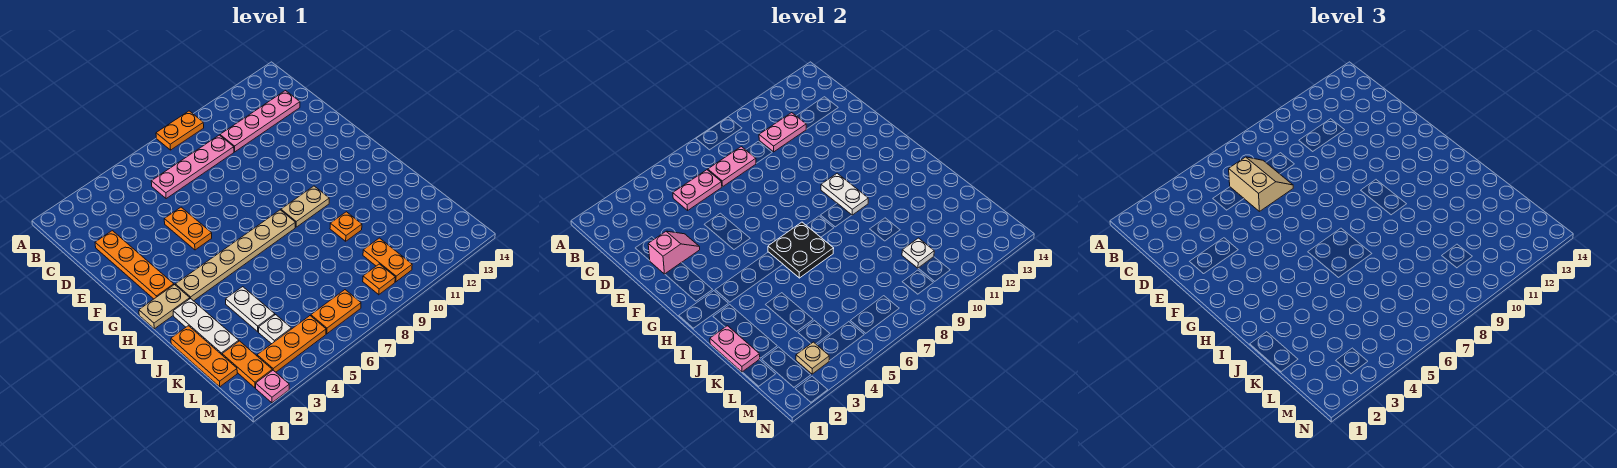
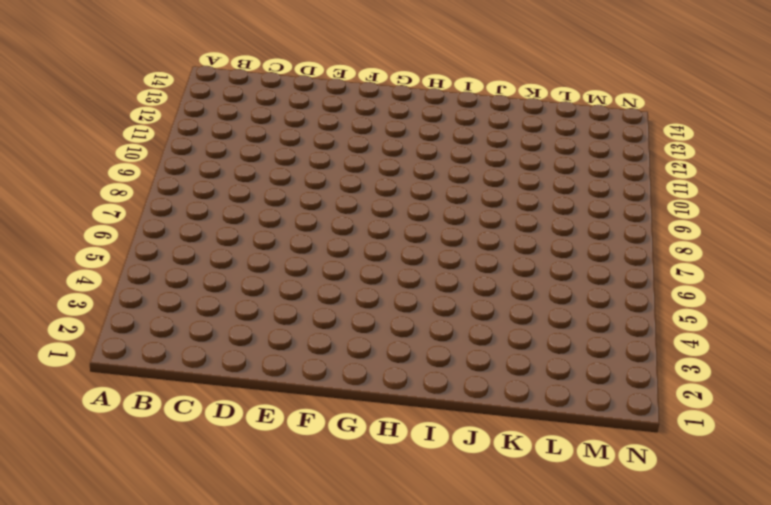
none -> orange plate A8:A9 level 1
none -> pink plate C6:C9 level 1
none -> pink plate C10:C13 level 1

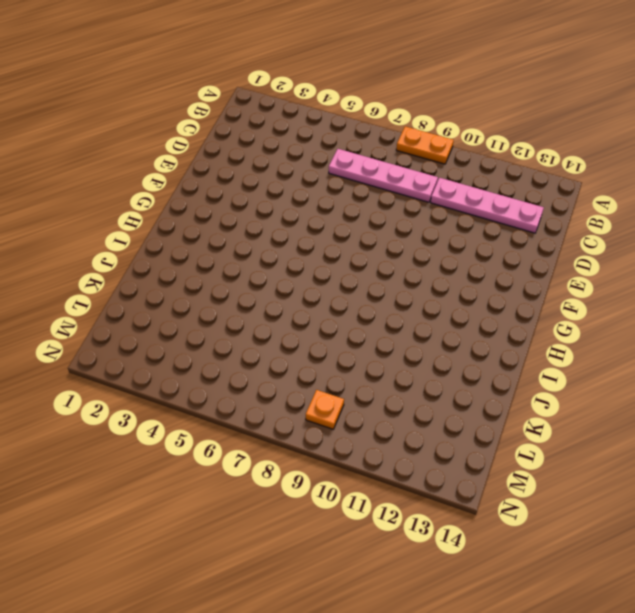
none -> orange plate D2:G2 level 1
none -> orange plate E5:F5 level 1
none -> tan plate H1:H2 level 1

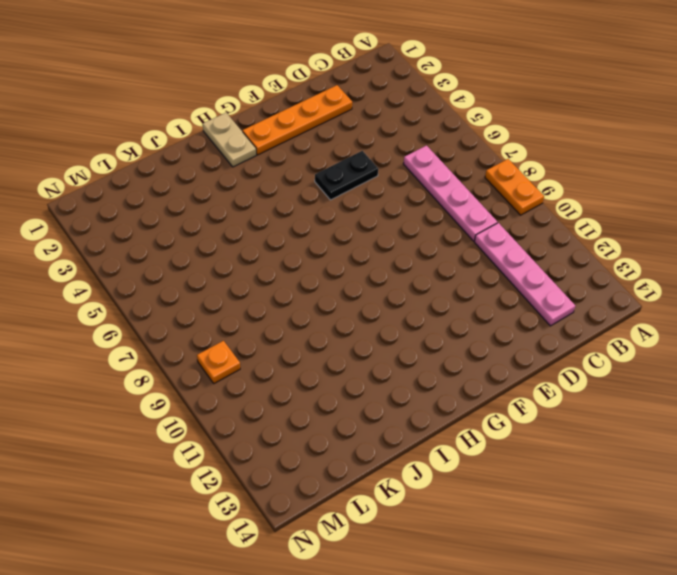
black plate E5:F5 level 1 -> orange plate E5:F5 level 1
none -> tan plate H3:H8 level 1
none -> tan plate H9:H10 level 1
none -> white plate I2:K2 level 1

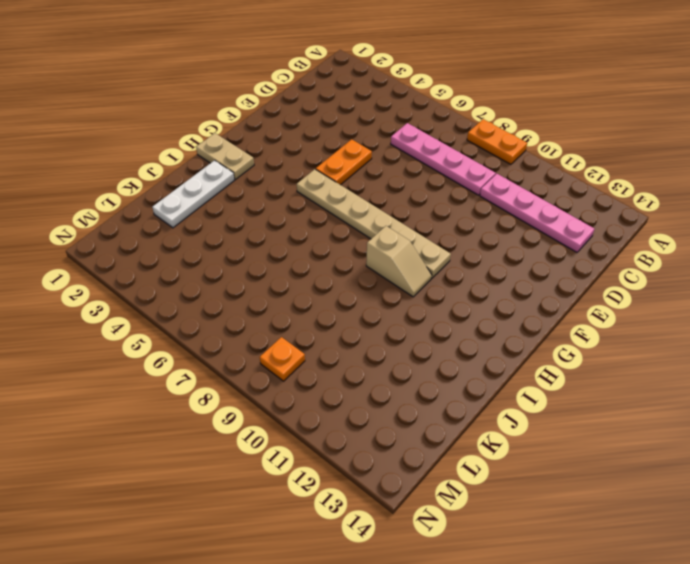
tan plate G5:G10 level 1 -> tan plate H3:H8 level 1
tan slope H9:H10 level 1 top 9 -> tan plate H9:H10 level 1
none -> orange plate D2:G2 level 1
none -> orange plate J1:L1 level 1
none -> white plate J4:K4 level 1

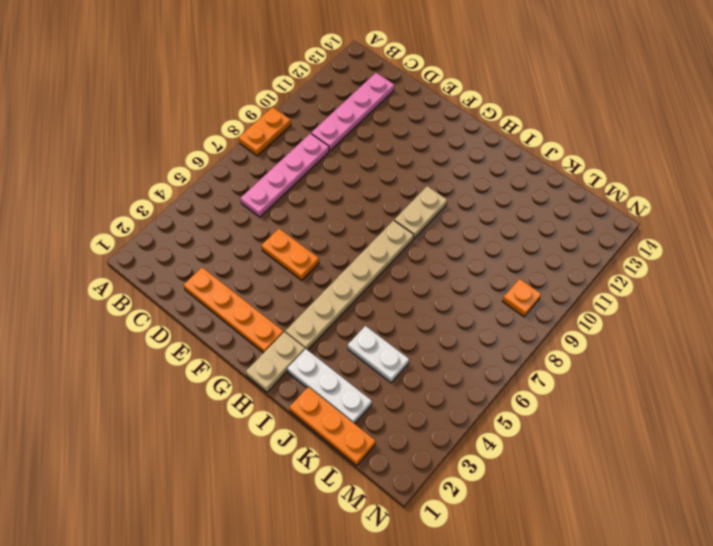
none -> orange plate J10 level 1
none -> orange plate L2:M2 level 1
none -> white plate L4 level 1

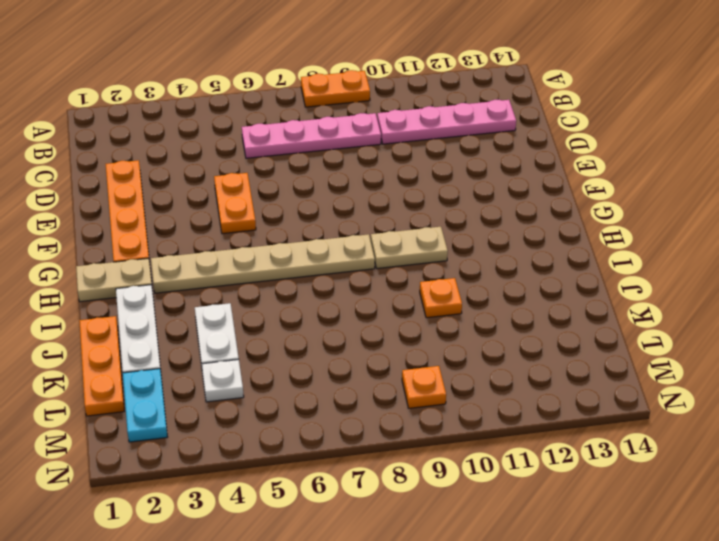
cyan plate L2:M2 level 1 -> orange plate L2:M2 level 1
none -> orange plate L10:M10 level 1
none -> orange plate M3:M5 level 1
none -> orange plate M6:M7 level 1

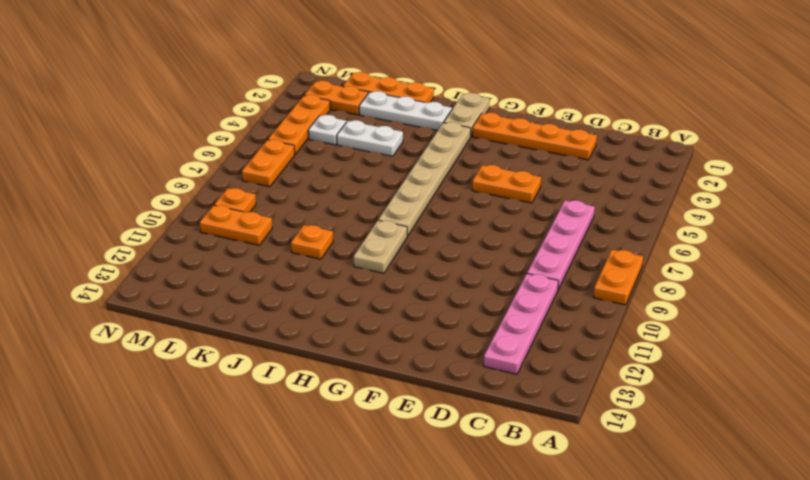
none -> pink plate N2 level 1
none -> pink plate C5:C6 level 2
none -> pink plate C7:C8 level 2

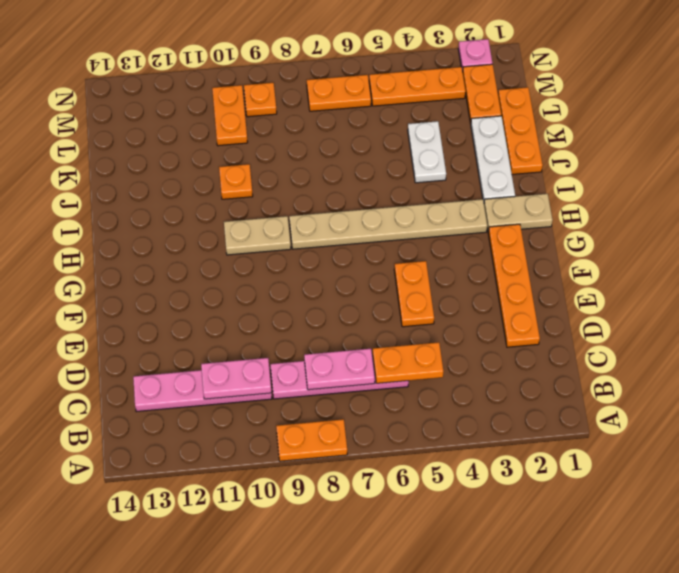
orange plate C5:C6 level 2 -> pink plate C5:C6 level 2
none -> white plate L4 level 1
none -> pink slope E2:E3 level 2 top 2
none -> white plate G10:H10 level 2

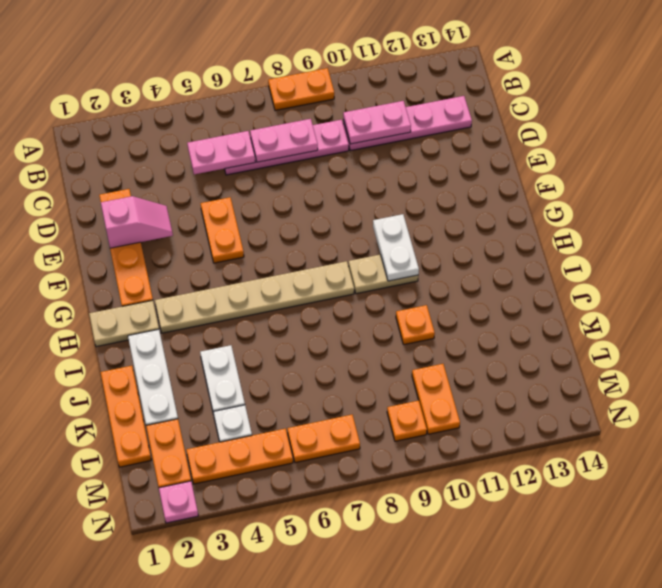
none -> black plate H6:I7 level 2
none -> pink plate J1:K1 level 2
none -> white plate L10 level 2

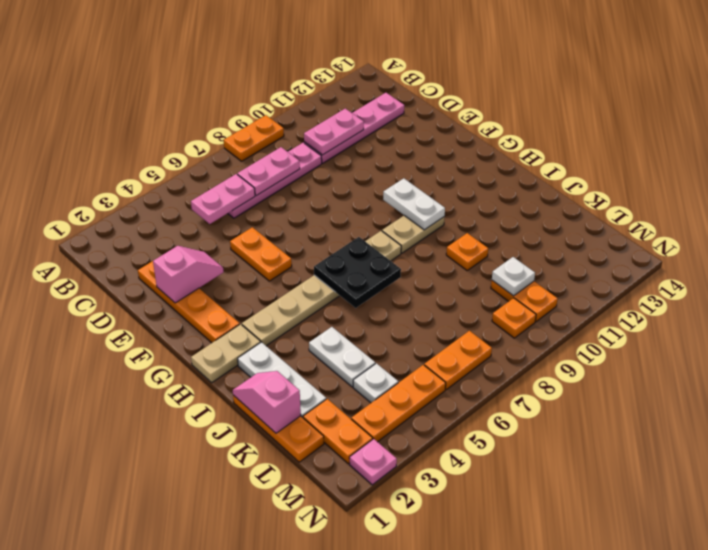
pink slope J1:K1 level 2 top K -> pink plate J1:K1 level 2
none -> tan plate M3 level 2
none -> tan slope C6:D7 level 3 top 6

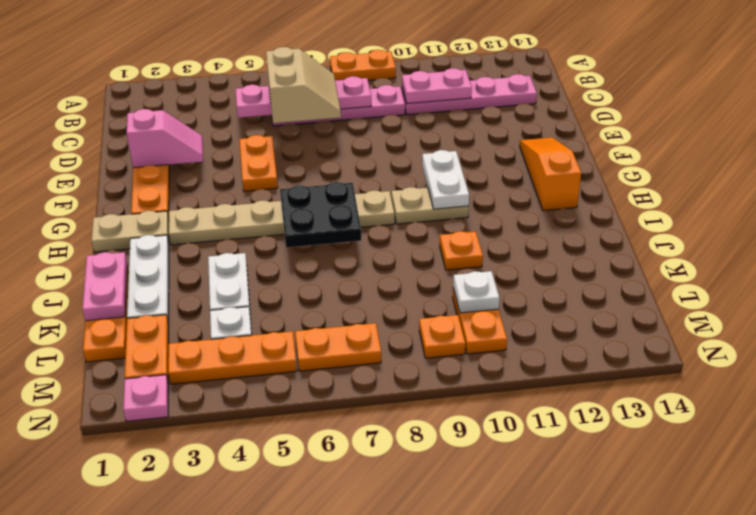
orange slope F13:H13 level 1 top H -> none
none -> tan plate M3 level 2

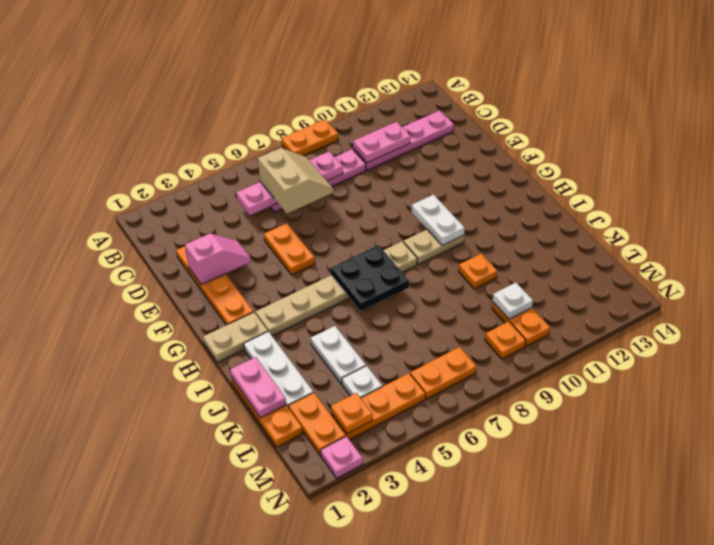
orange plate M3 level 2 -> tan plate M3 level 2

